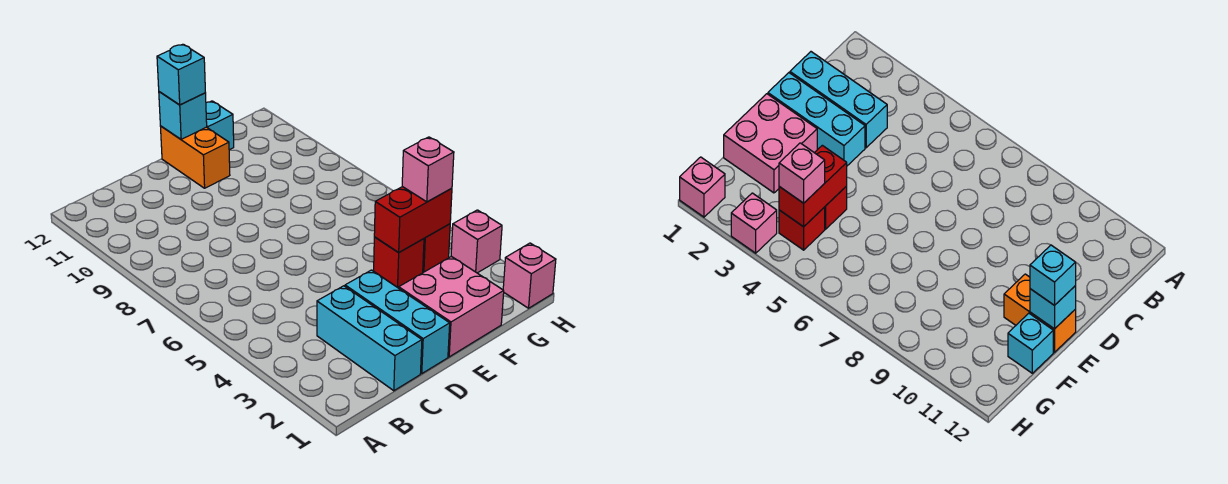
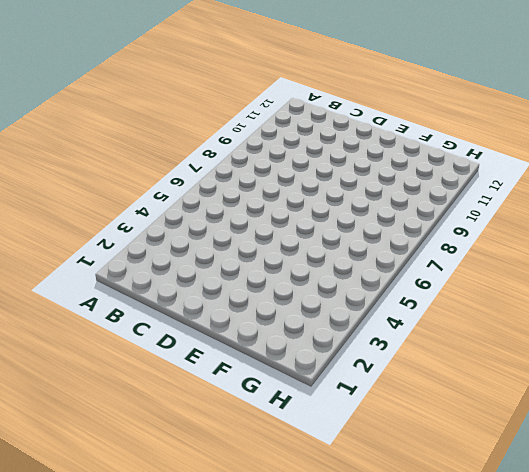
none -> cyan brick C1:C3 level 1
none -> cyan brick D1:D3 level 1
none -> pink brick E1:F2 level 1

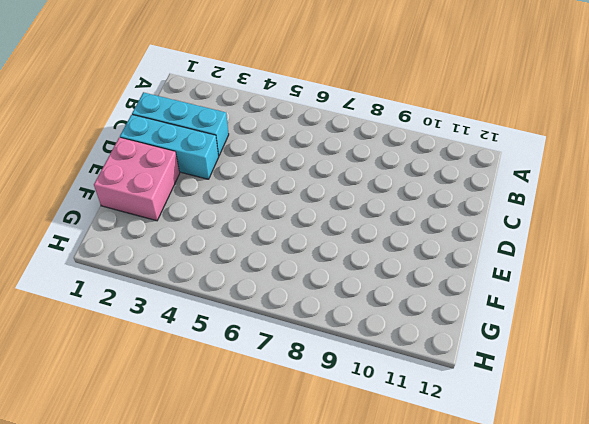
none -> orange brick E11:E12 level 1
none -> red brick F4 level 1
none -> cyan brick F12 level 1

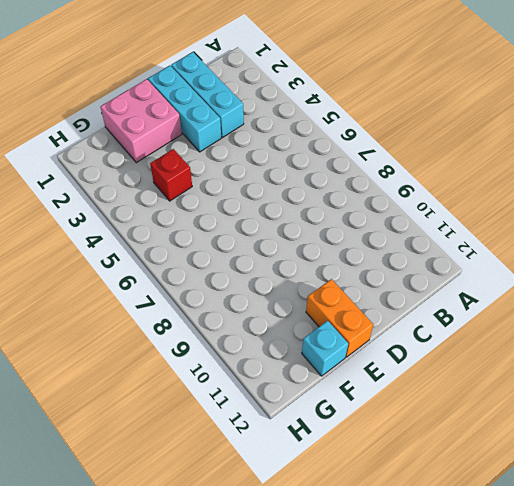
none -> red brick G4 level 1
none -> pink brick H1 level 1
none -> pink brick H3 level 1

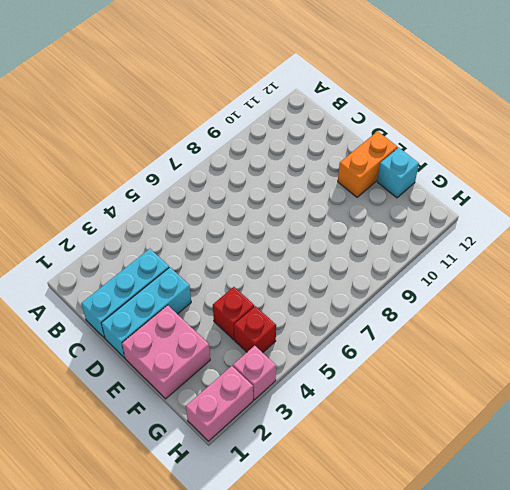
pink brick H1:H2 level 1 -> pink brick H1 level 1
none -> cyan brick E12 level 2
none -> red brick F4:G4 level 2
none -> cyan brick E12 level 3

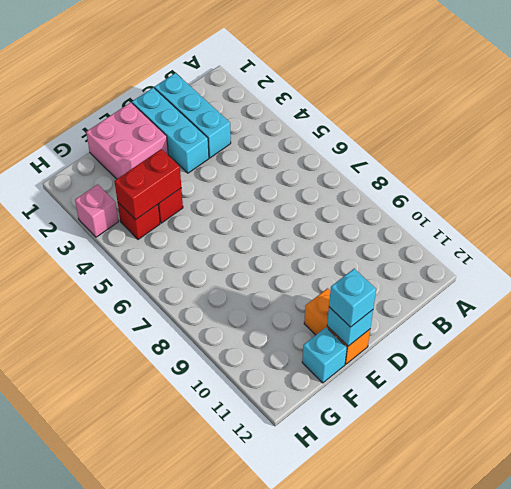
none -> pink brick H1 level 1
none -> pink brick G4 level 3

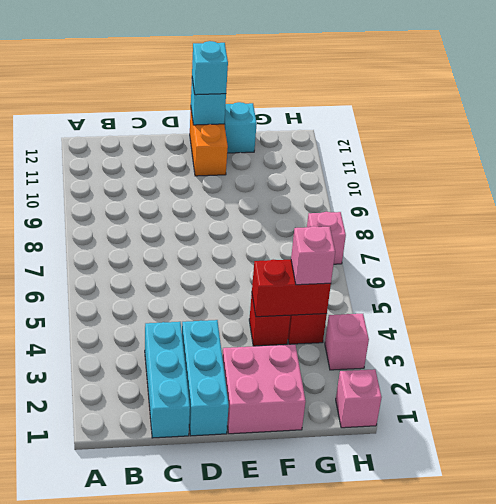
pink brick H7 level 1 -> none

